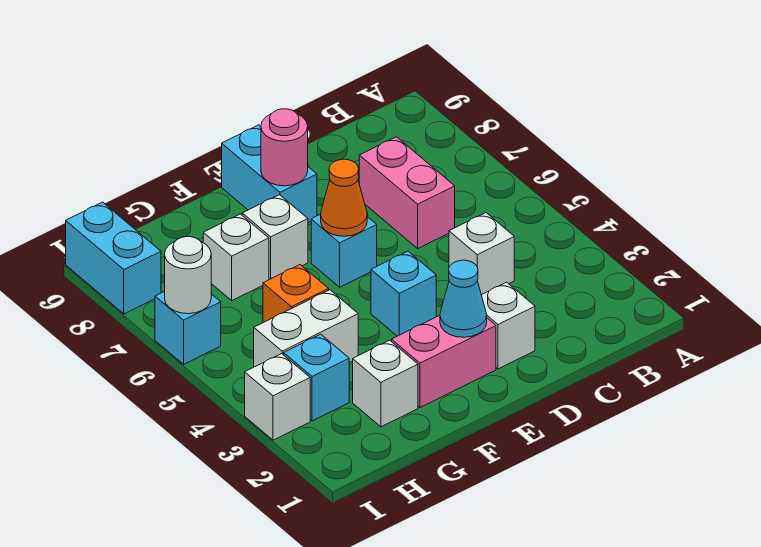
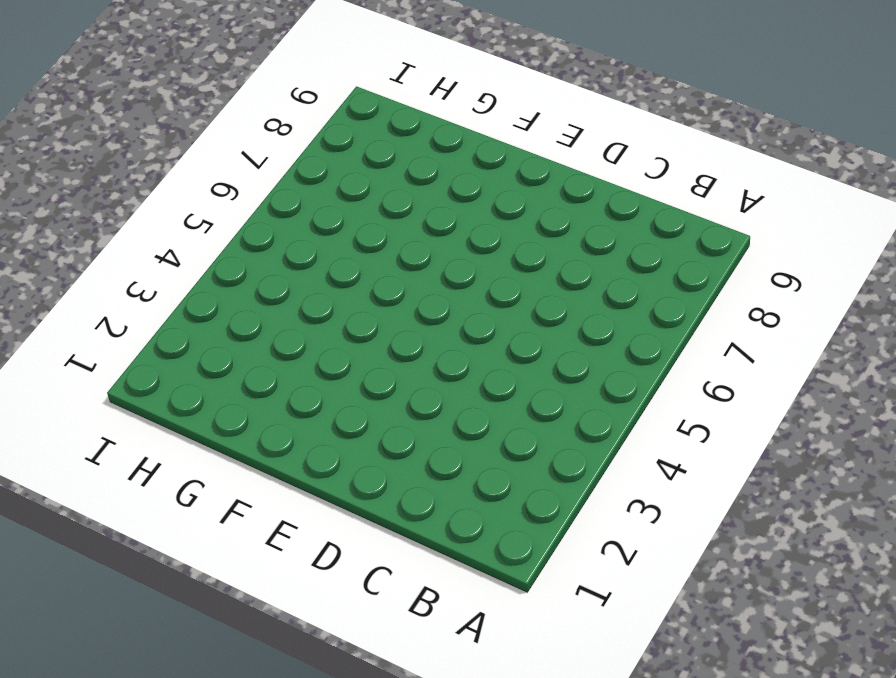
none -> white brick C4 level 1
none -> pink brick C6:C7 level 1
none -> white brick D2 level 1

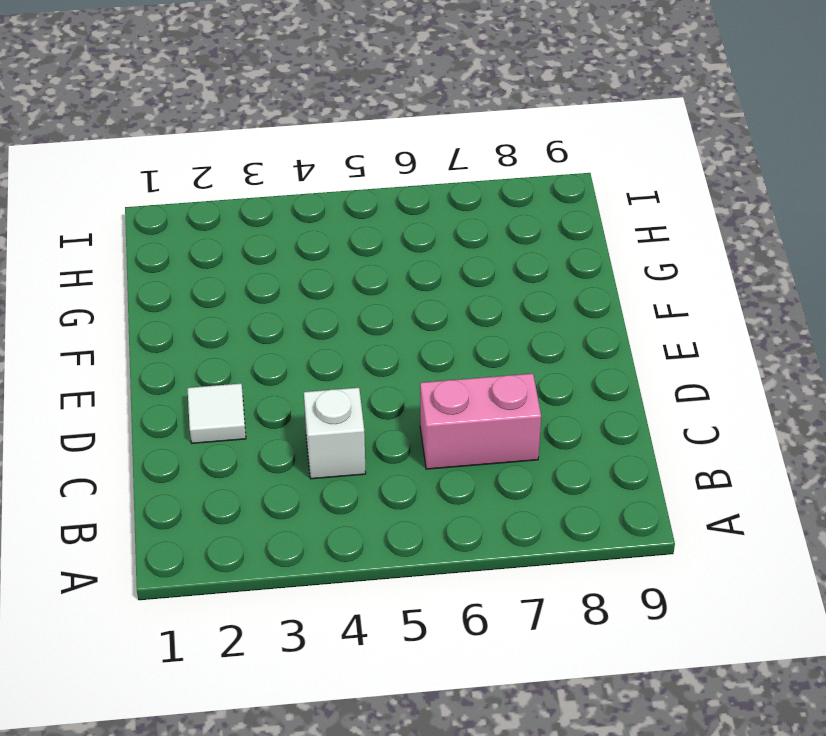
white tile D2 level 1 -> white brick D2 level 1
none -> pink brick E2:F2 level 1
none -> cyan brick E4 level 1
none -> cyan brick E6 level 1

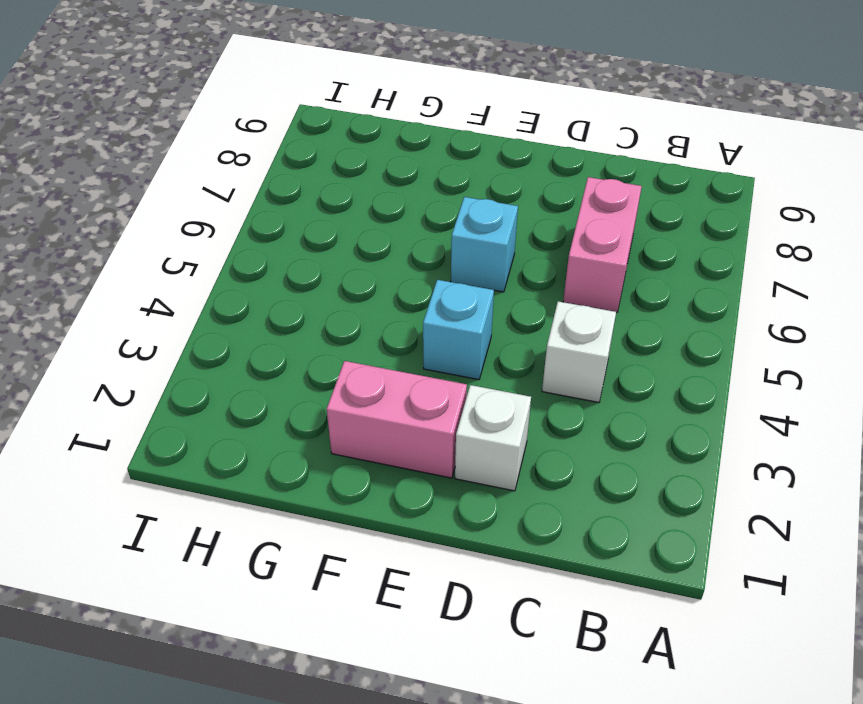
none -> cyan brick E8:E9 level 1
none -> white brick F7 level 1
none -> white brick G2 level 1

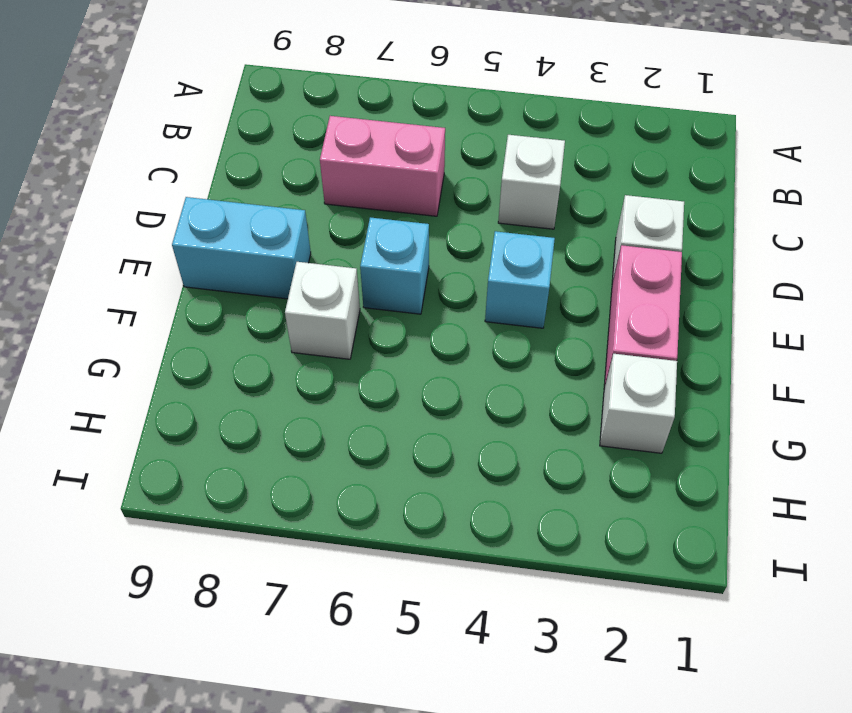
none -> white brick G4:H4 level 1
none -> orange brick G5 level 1
none -> white brick G7 level 1

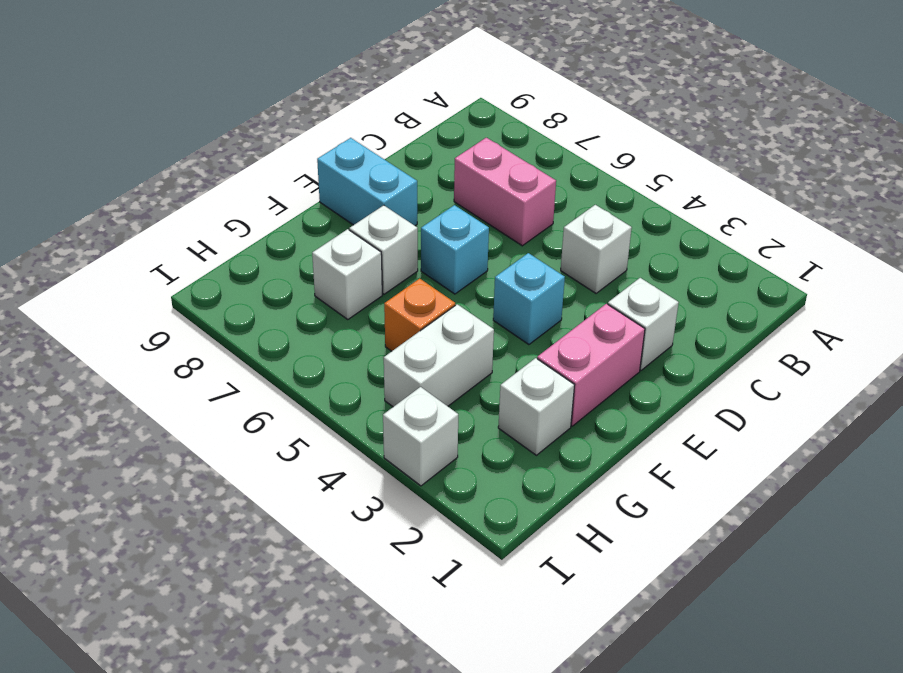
none -> cyan brick H3 level 1
none -> cyan brick I6 level 1
none -> cyan brick I8:I9 level 1

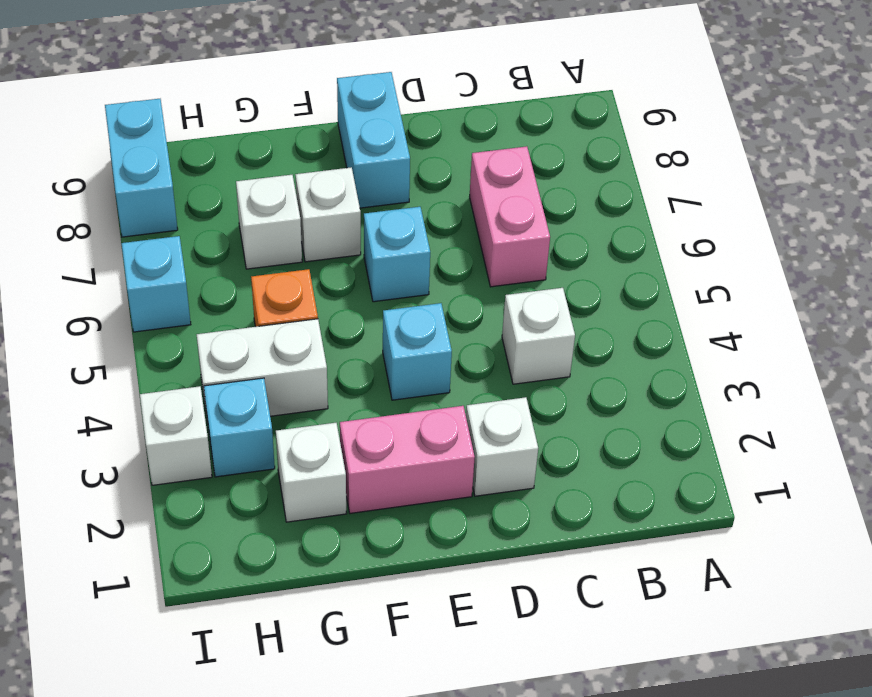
none -> cyan cone E2 level 2
none -> orange cone E6 level 2
none -> pink round brick E8 level 2

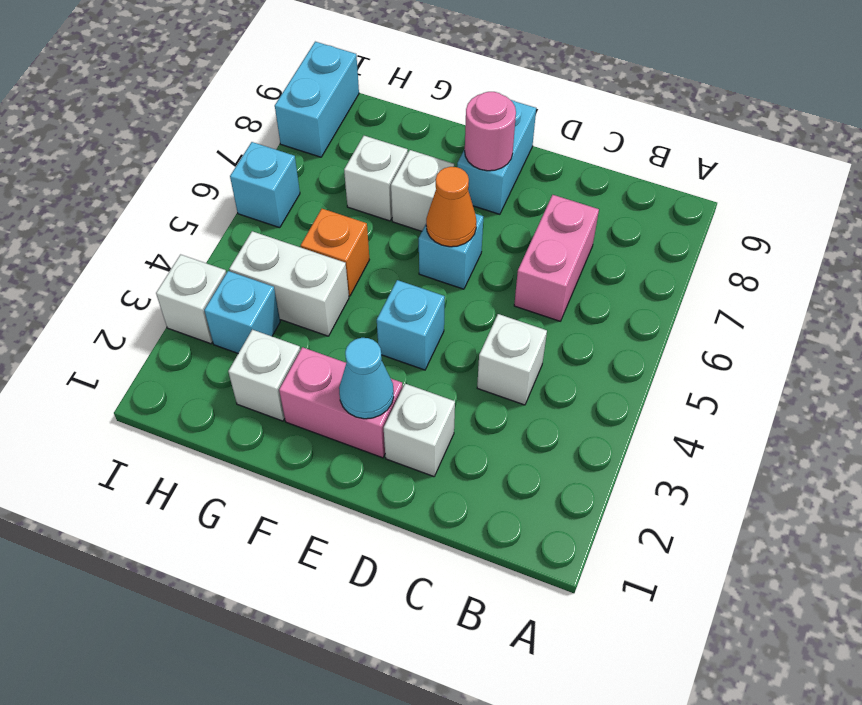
none -> white round brick I6 level 2

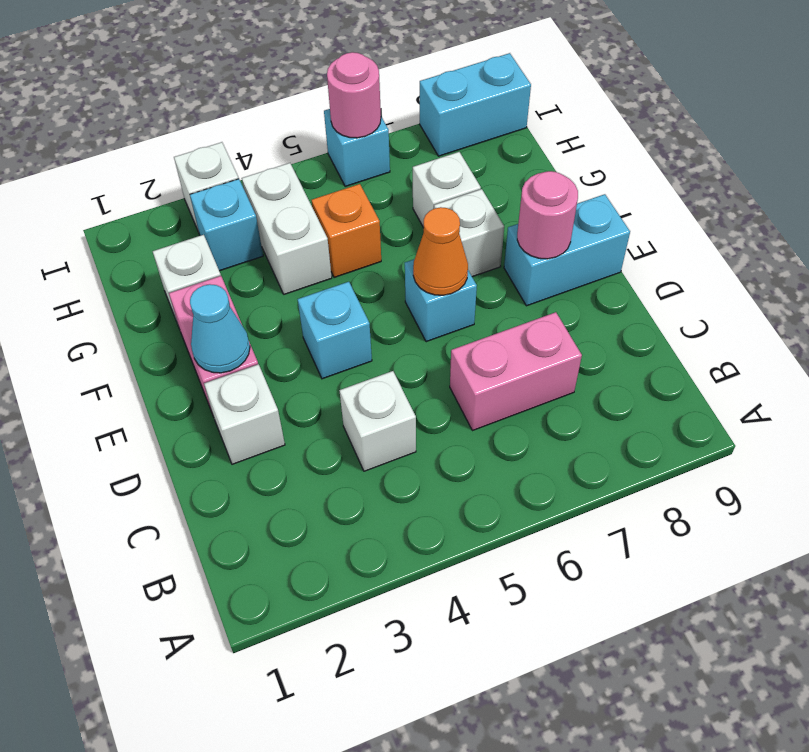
pink round brick I6 level 2 -> white round brick I6 level 2

